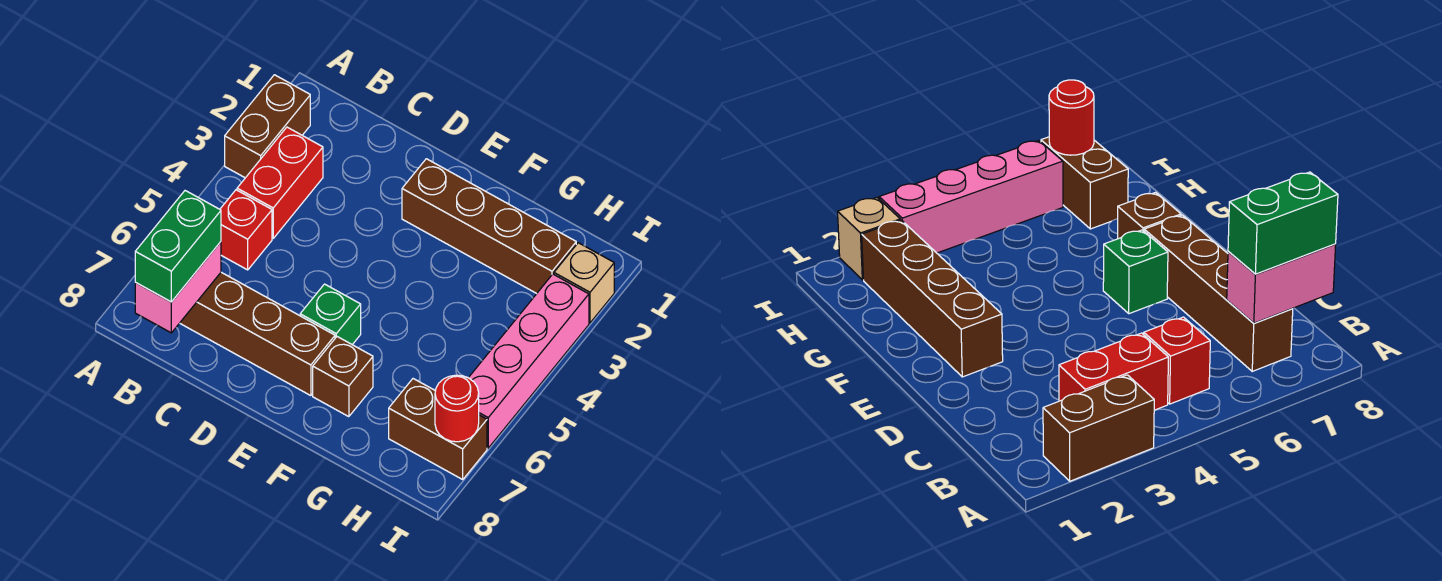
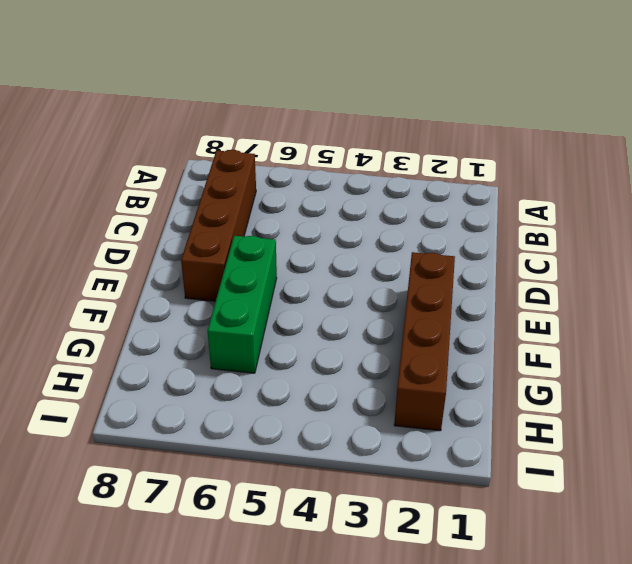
green brick E6:G6 level 1 -> green brick E6 level 1
none -> brown brick A2:A3 level 1
none -> red brick B3:B4 level 1
none -> red brick B5 level 1

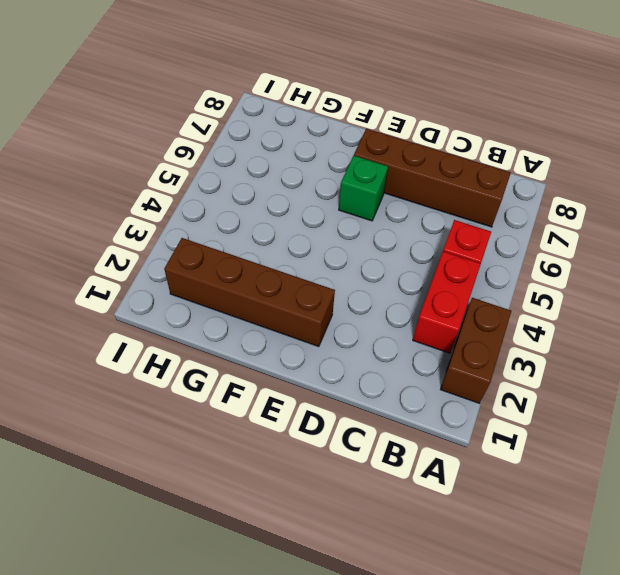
none -> brown brick F7 level 1
none -> brown brick H7:I7 level 1
none -> tan brick I2 level 1

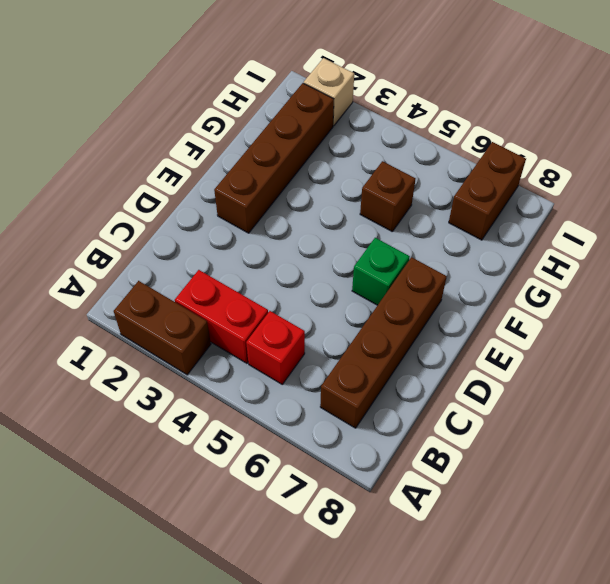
brown brick G5 level 1 -> brown brick F7 level 1
none -> pink brick I3:I6 level 1
none -> pink brick B7:B8 level 2
none -> red round brick I7 level 2

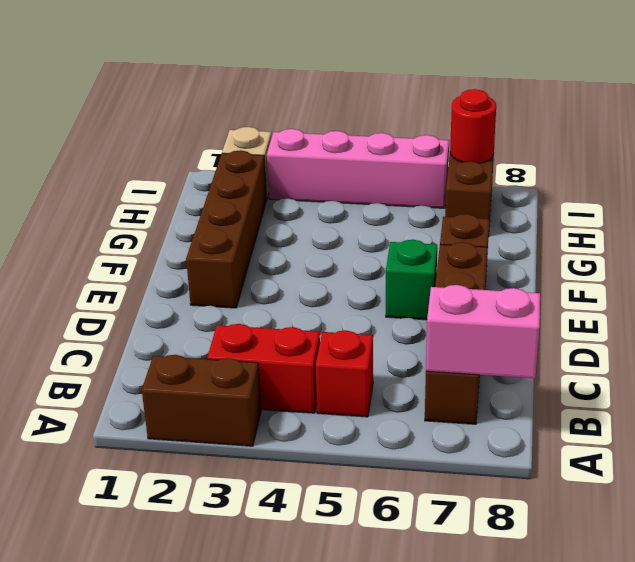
none -> green brick B7:B8 level 3

